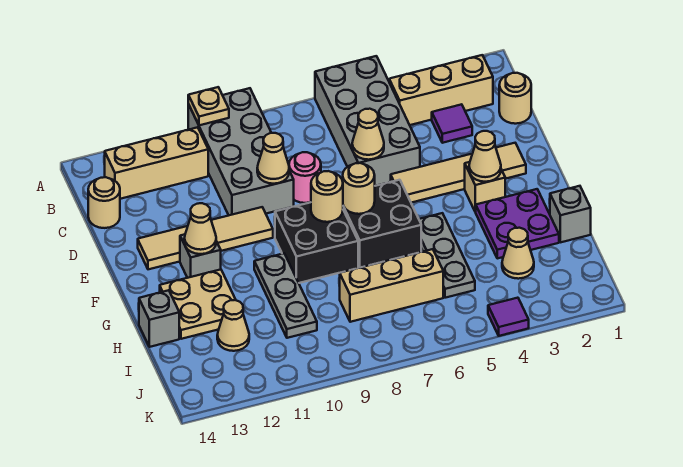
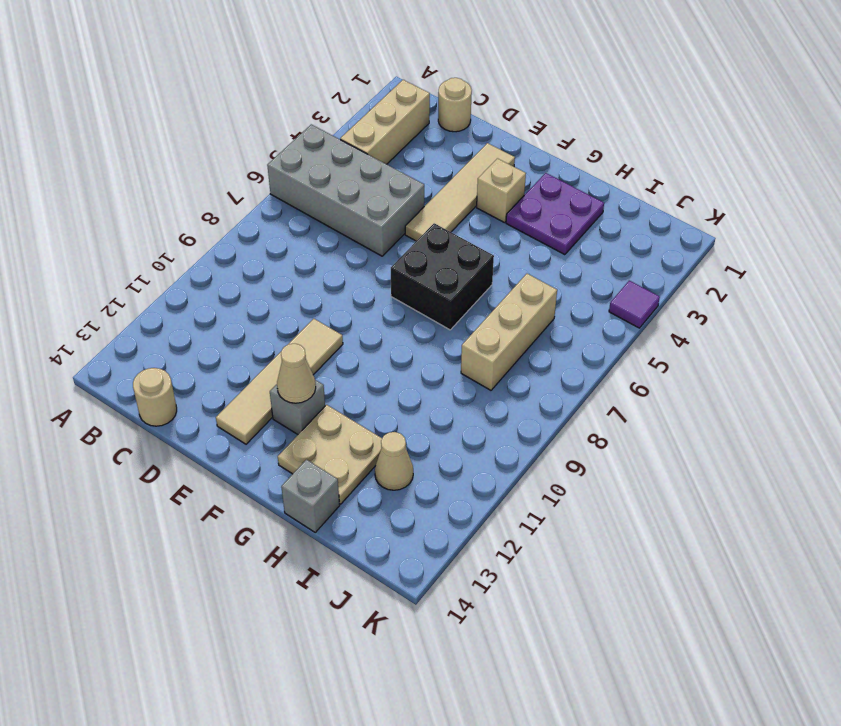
none -> grey brick A9:D10 level 1
none -> tan brick B11:B13 level 1
none -> purple tile C3 level 1
none -> pink round brick D8 level 1

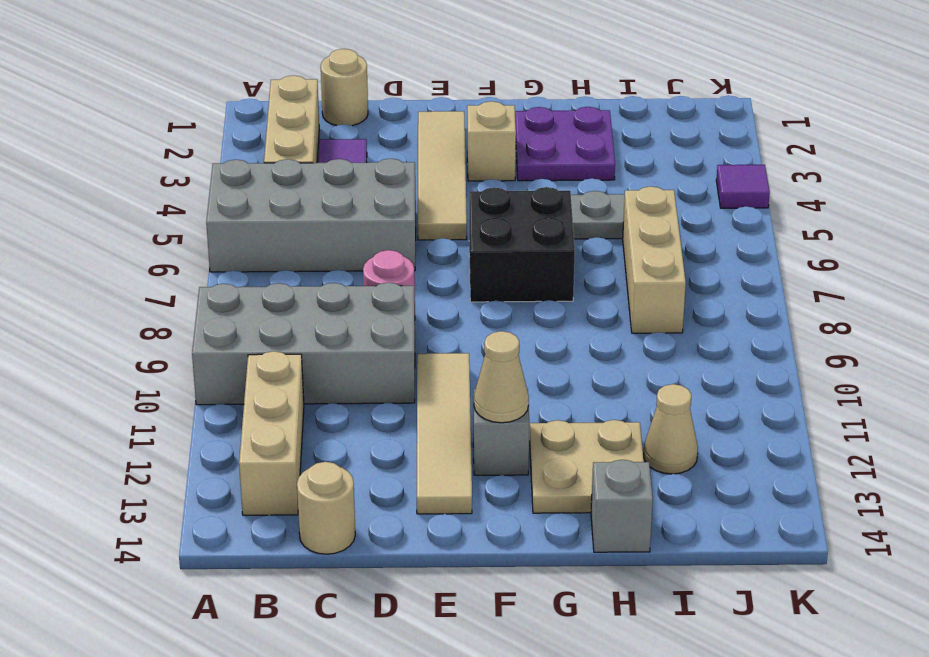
none -> black brick F8:G9 level 1
none -> grey plate G10:I10 level 1
none -> grey brick H1 level 1
none -> tan cone I3 level 1

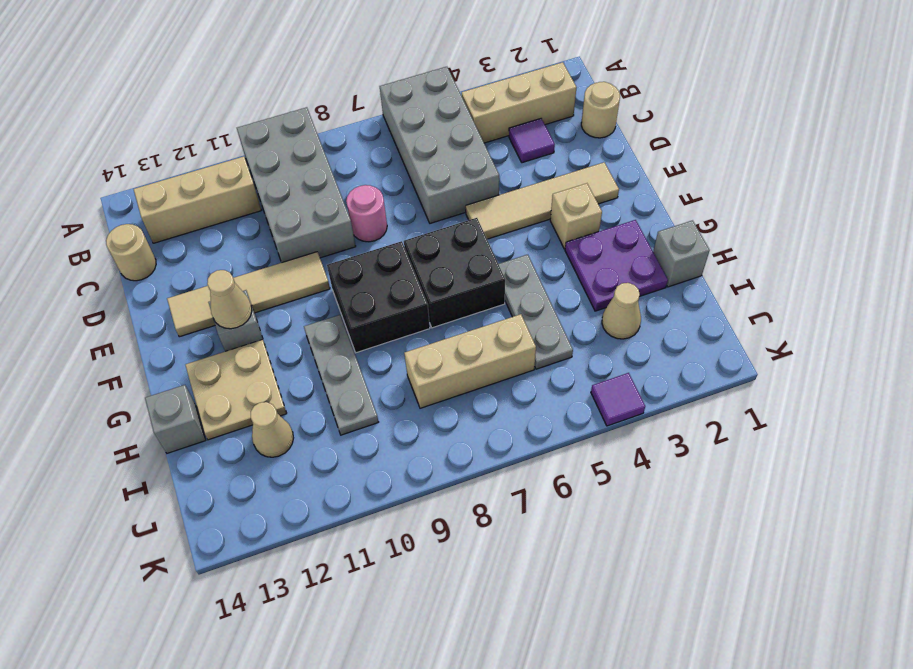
none -> tan plate A10 level 2
none -> tan cone D6 level 2
none -> tan cone D9 level 2
none -> tan cone F3 level 2

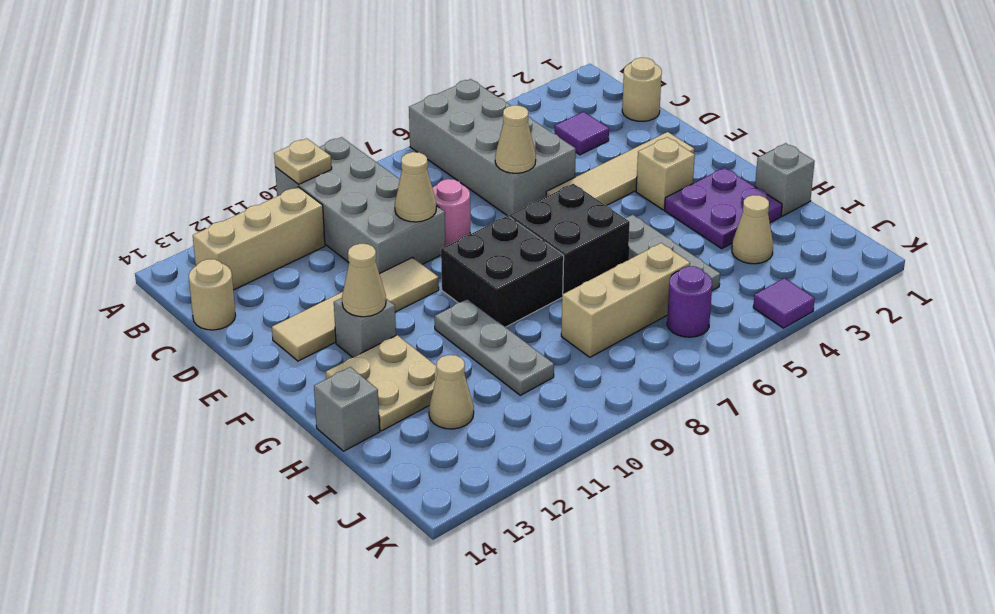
purple round brick J6 level 1 -> none
none -> tan brick B2:B4 level 1
none -> tan cone F3 level 2
none -> tan round brick F7 level 2
none -> tan round brick F8 level 2

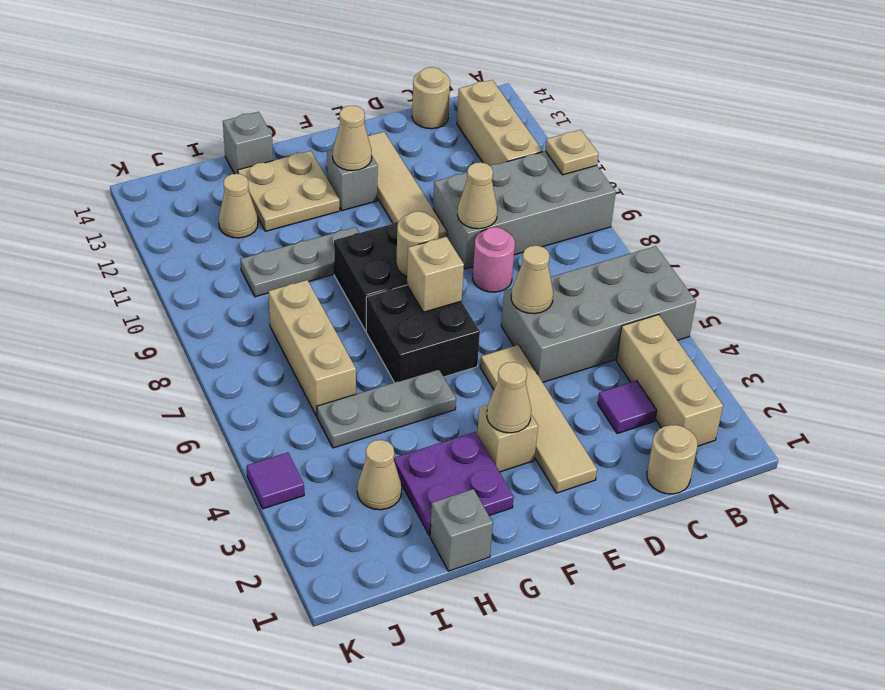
tan brick F7 level 2 -> tan round brick F7 level 2

